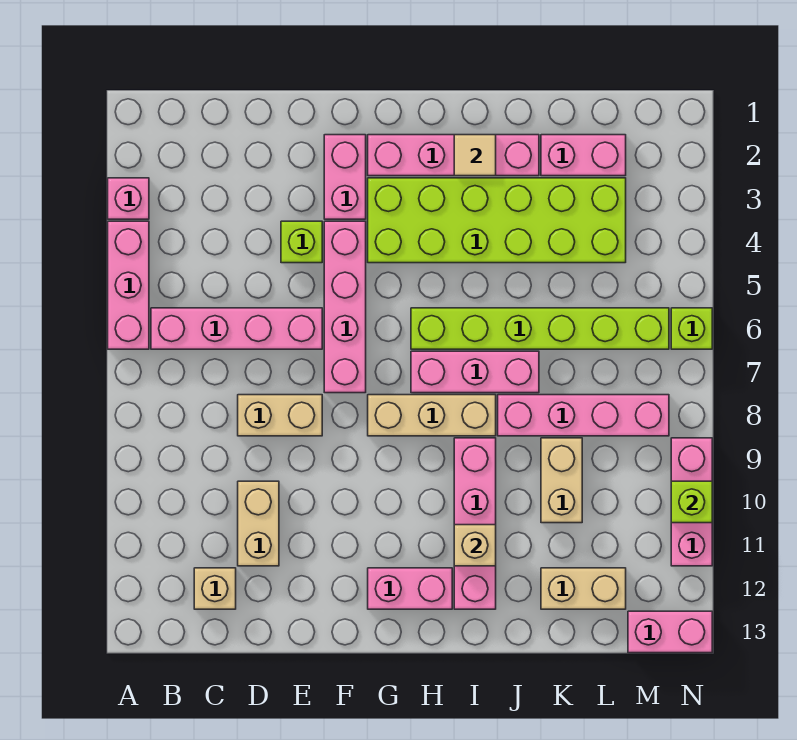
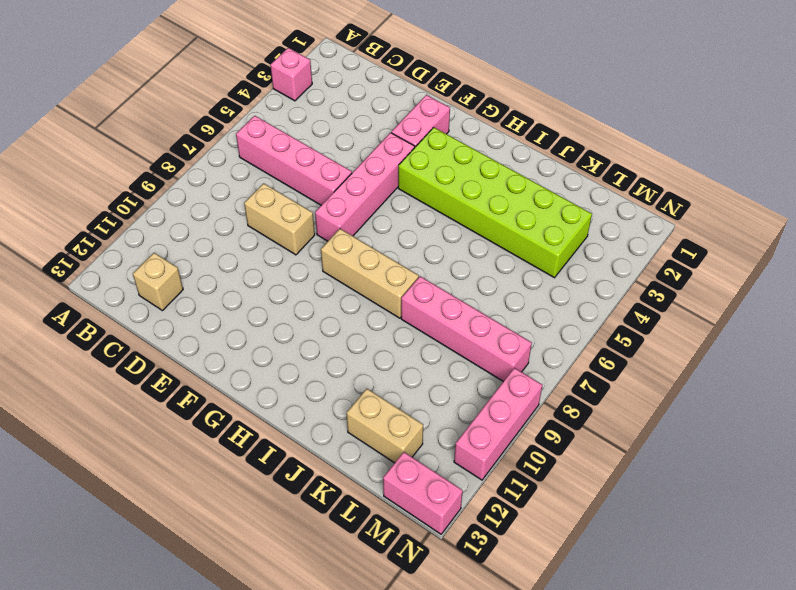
none -> pink brick A4:A6 level 1
none -> tan brick D10:D11 level 1
none -> lime brick E4 level 1

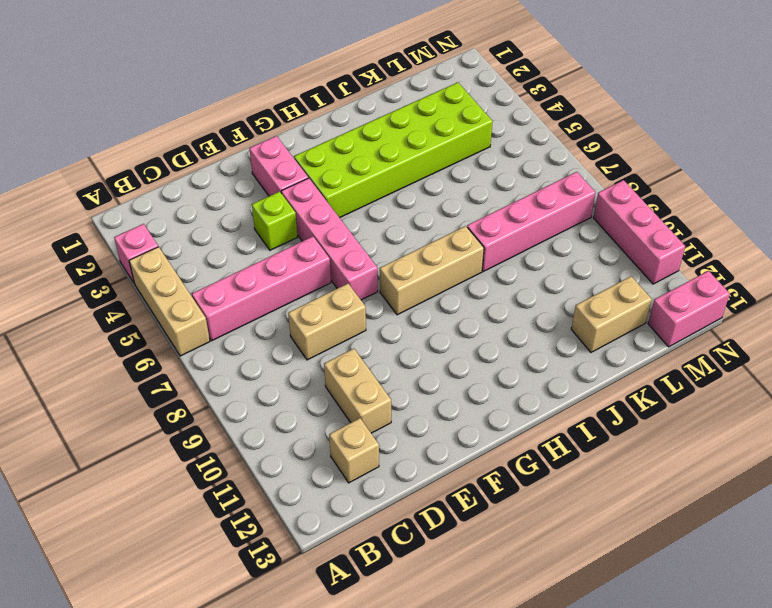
tan brick A4:A6 level 1 -> pink brick A4:A6 level 1
none -> pink brick G2:J2 level 1
none -> pink brick G12:H12 level 1
none -> lime brick H6:M6 level 1

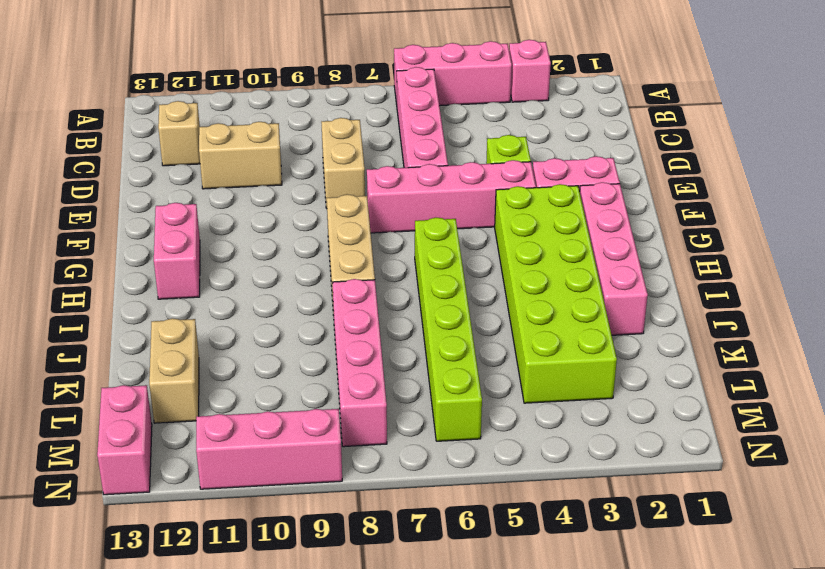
none -> pink brick H7:J7 level 1
none -> pink brick I9:I12 level 1
none -> pink brick K2:L2 level 1

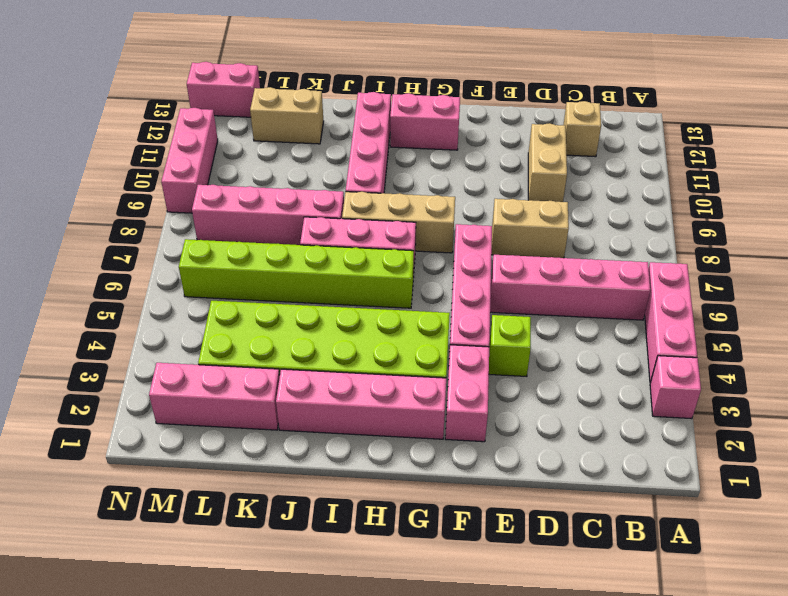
pink brick K2:M2 level 1 -> pink brick K2:L2 level 1
none -> tan brick K9:K10 level 1
none -> lime brick N6 level 1
none -> tan tile I2 level 2

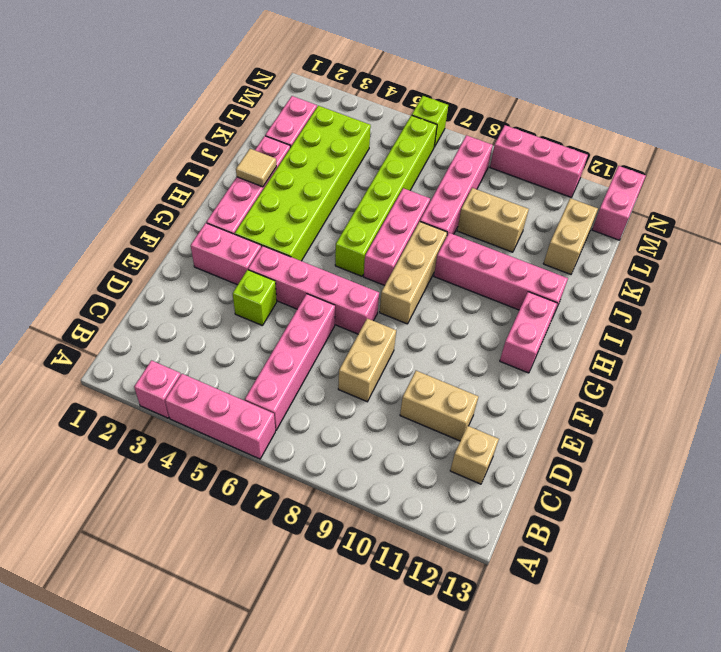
none -> tan brick I11 level 2
none -> lime brick N10 level 2

